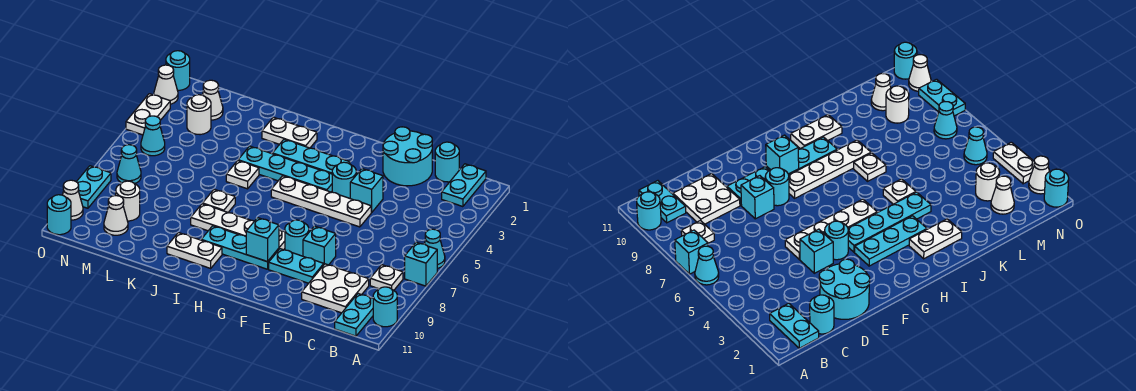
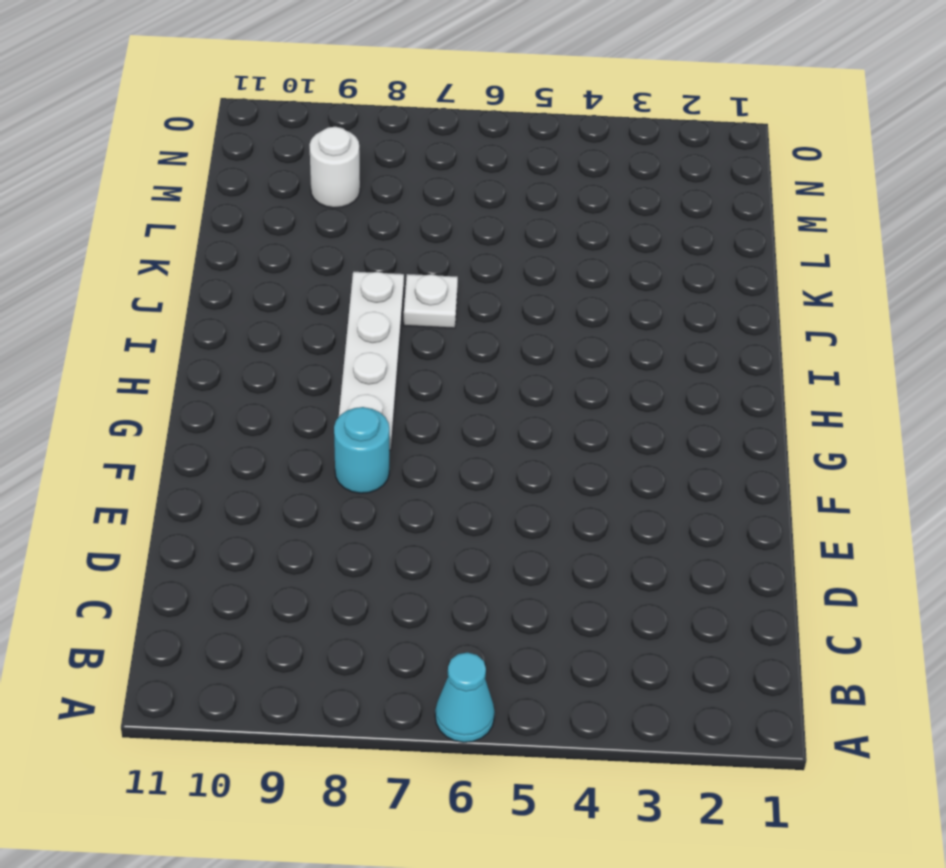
none -> cyan brick A7 level 1
none -> cyan round brick A10 level 1
none -> cyan plate B1:B2 level 1
none -> white plate B8 level 1

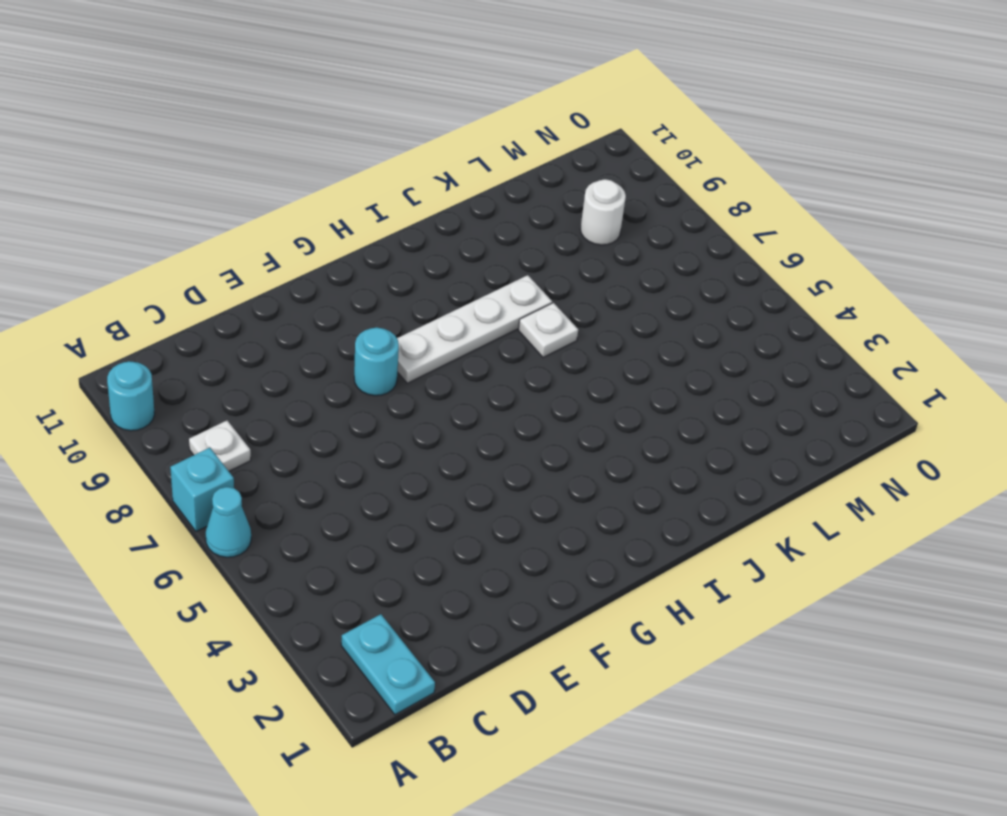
none -> cyan plate B10:B11 level 1
none -> cyan round brick C1 level 1
none -> white plate C9:D10 level 1
none -> cyan round brick D1:E2 level 1

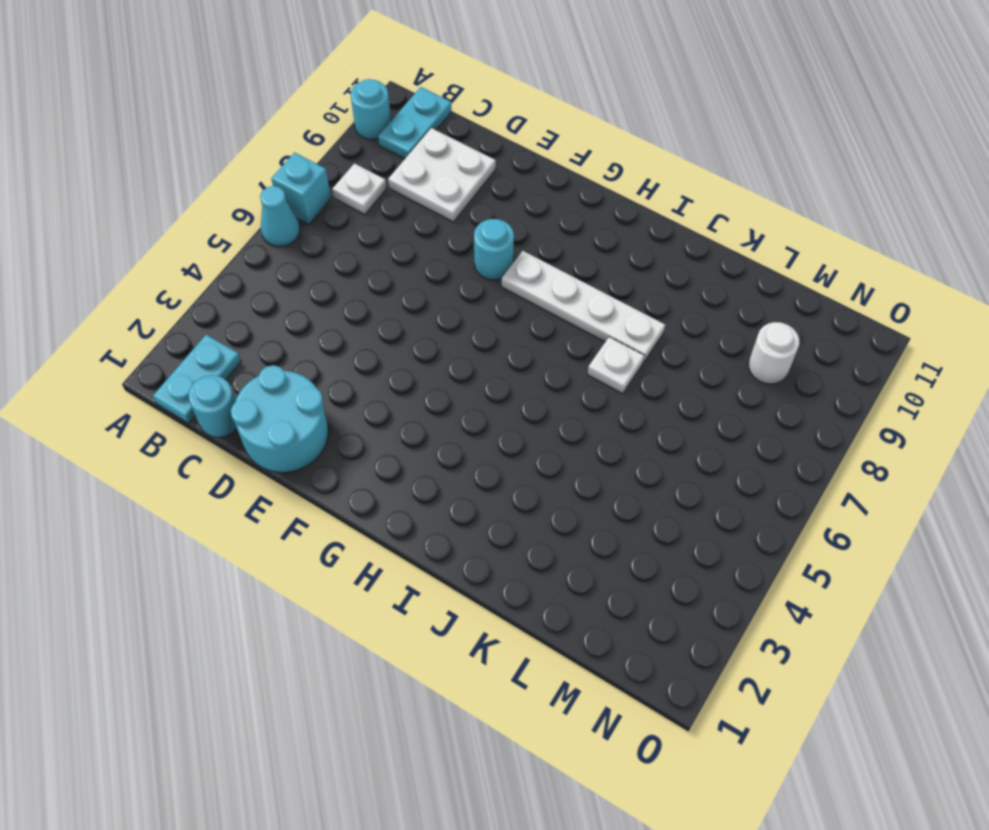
none -> cyan brick E4 level 1
none -> white plate E5:H5 level 1
none -> cyan brick E8 level 1
none -> cyan plate E9:F9 level 1

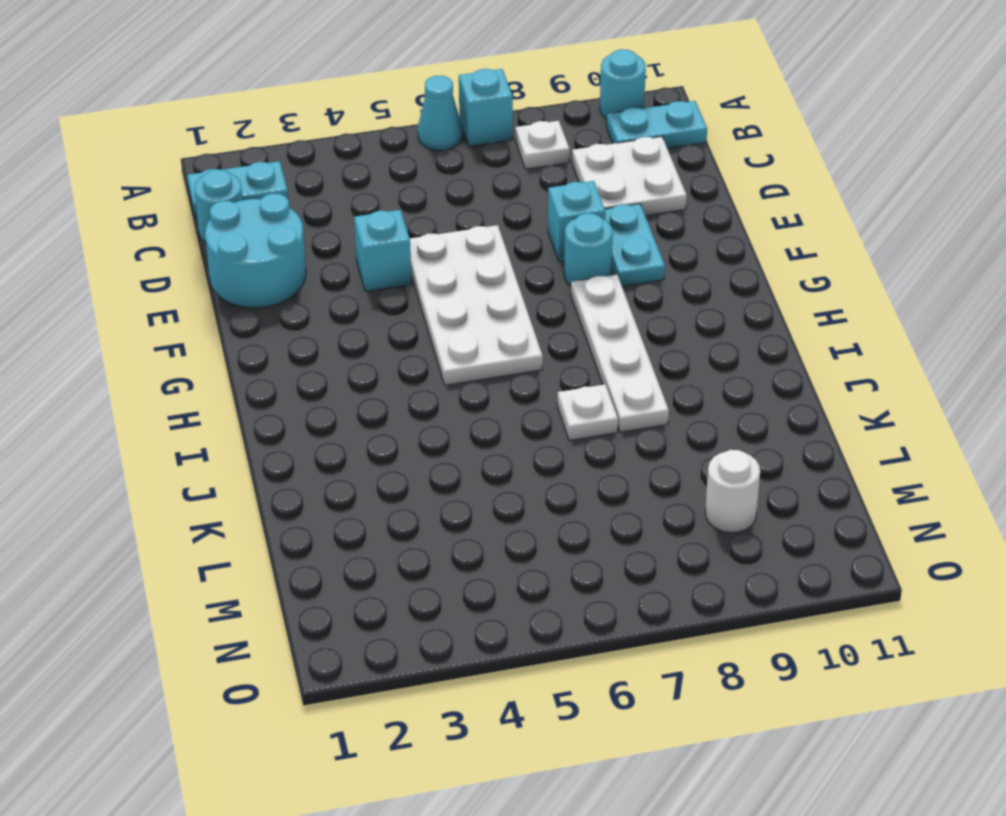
white plate E5:H6 level 1 -> white plate E5:H5 level 1
none -> cyan round brick F4 level 1
none -> cyan plate G3:I3 level 1
none -> cyan plate G4:J4 level 1
none -> cyan plate G9:I9 level 1

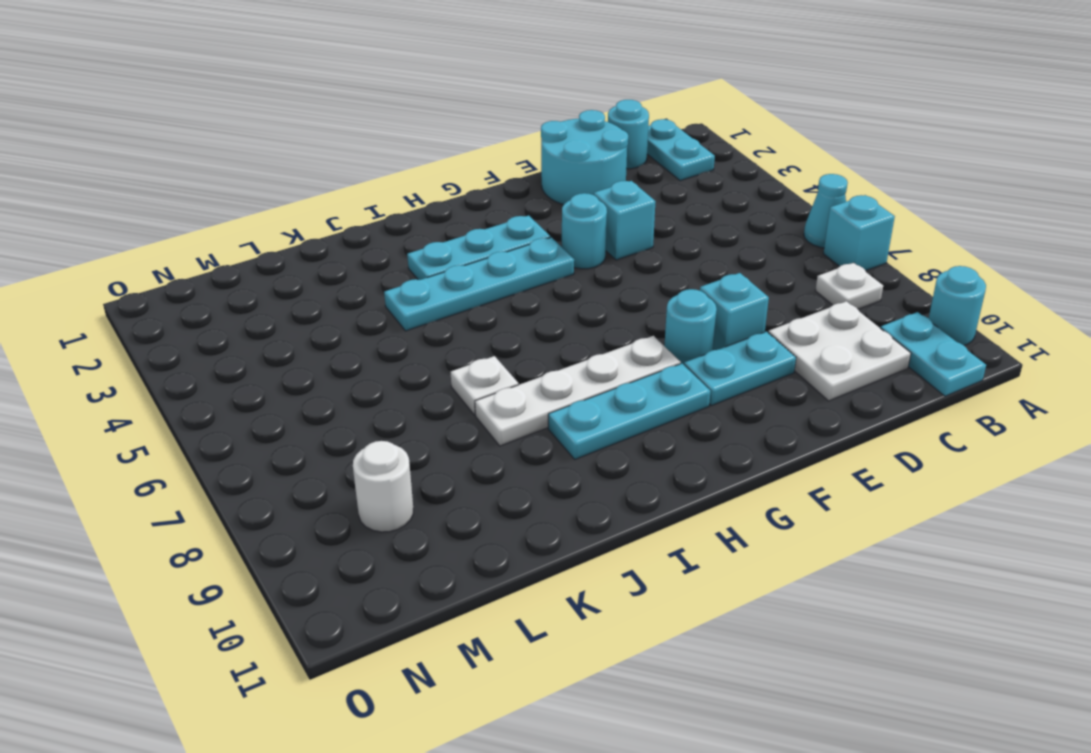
none -> white plate E5:H5 level 1
none -> white plate I2:J2 level 1
none -> white plate I10:J10 level 1
none -> white plate J5 level 1

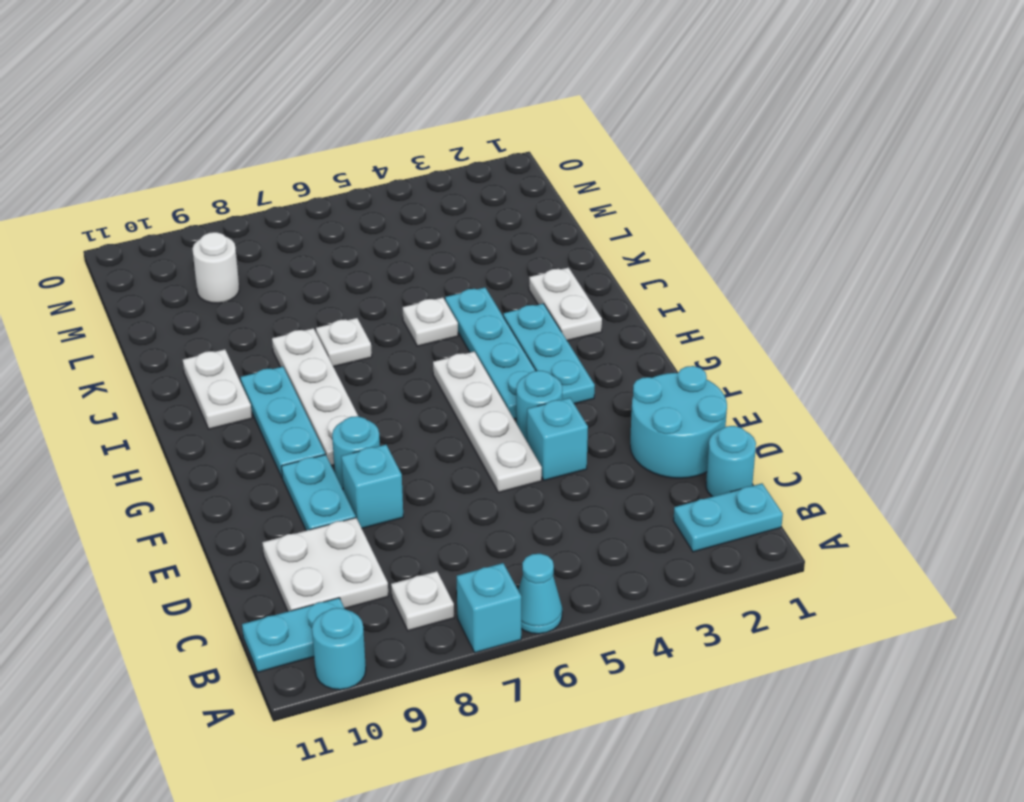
none -> white cone M2 level 1
none -> white round brick M3 level 1
none -> white cone M10 level 1
none -> cyan cone N5 level 1

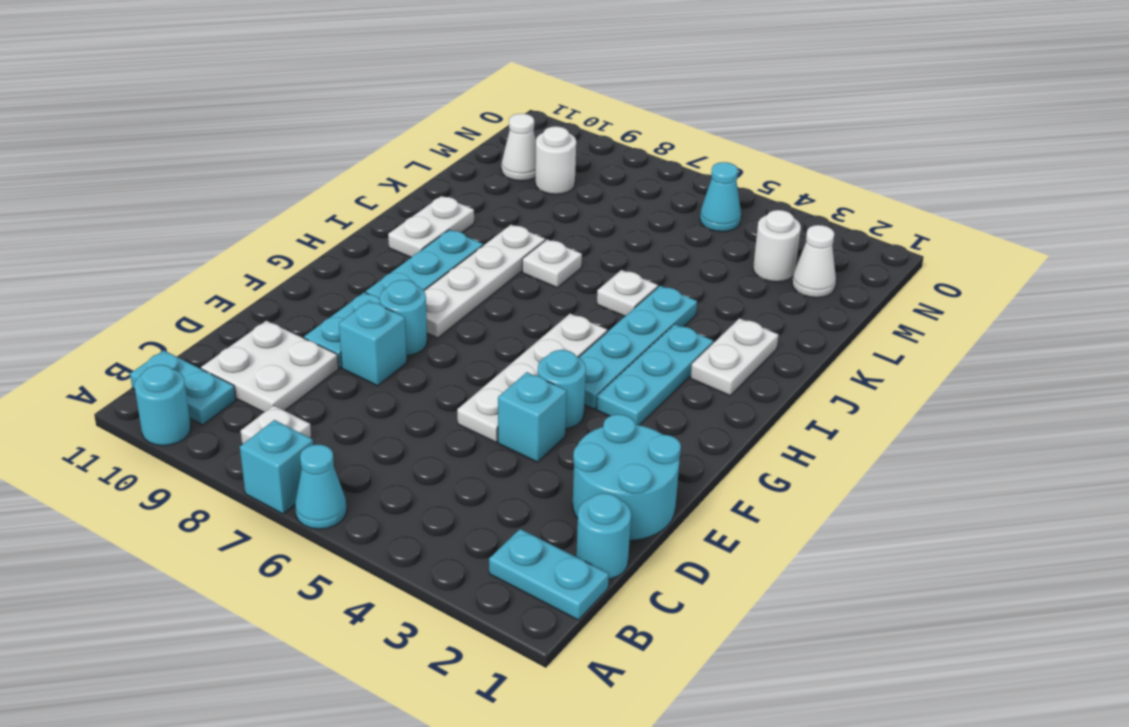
none -> cyan cone N7 level 1
none -> cyan round brick O1 level 1
none -> white cone O2 level 1
none -> white plate O3:O4 level 1

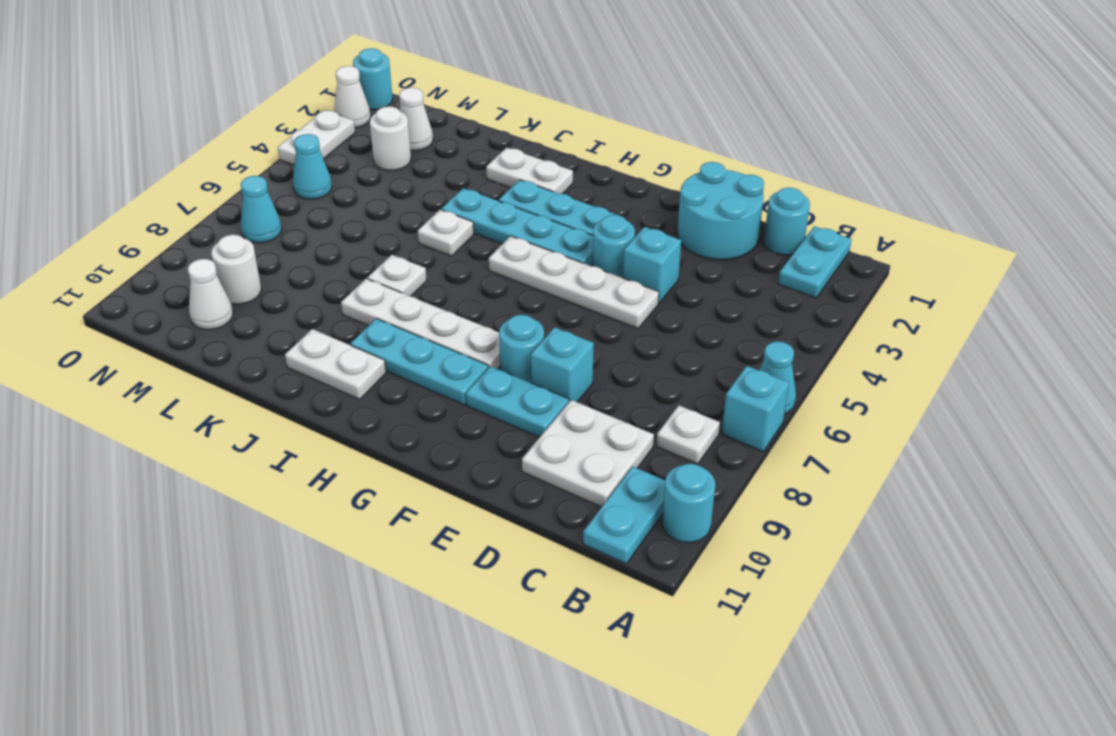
none -> cyan plate O8:O9 level 1
none -> white cone O10 level 1
none -> cyan round brick O11 level 1
none -> cyan brick G9 level 2

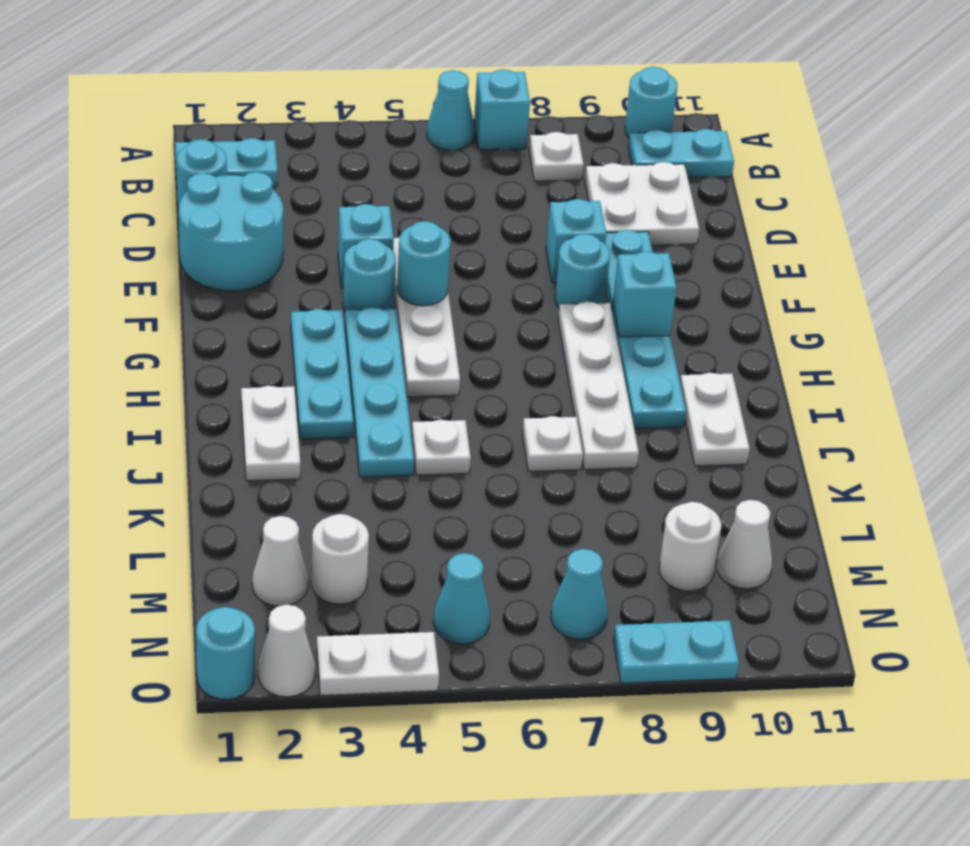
cyan round brick F5 level 2 -> cyan round brick O11 level 1
none -> white cone O10 level 1

